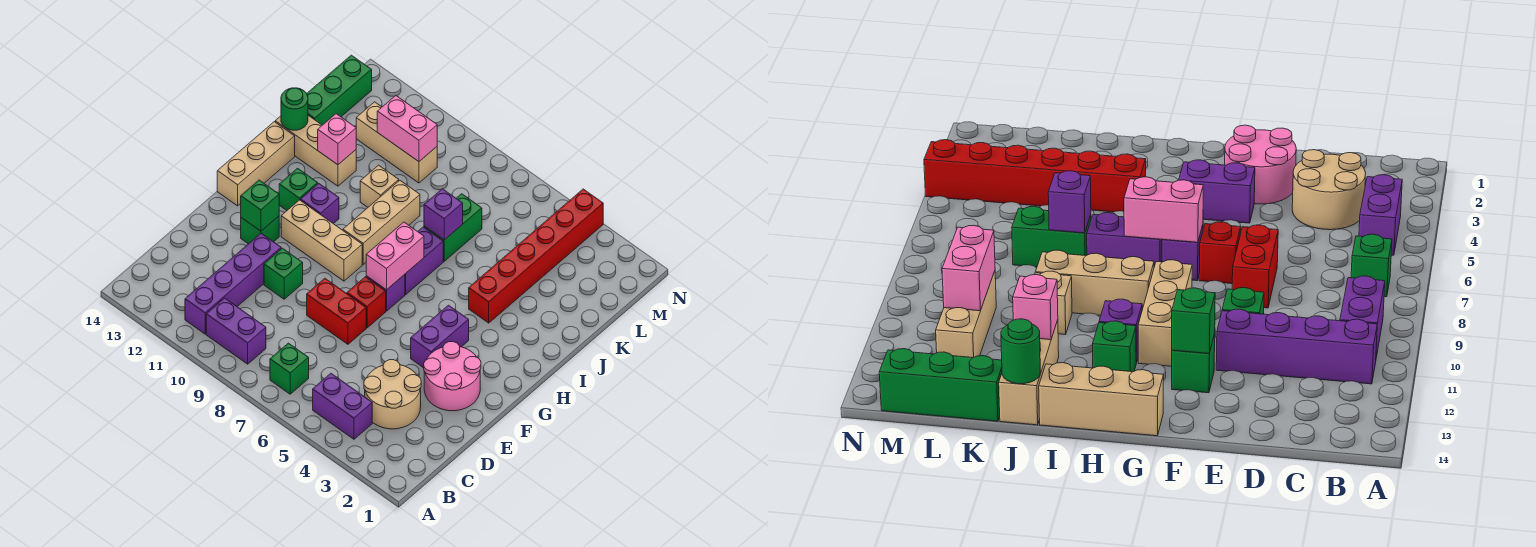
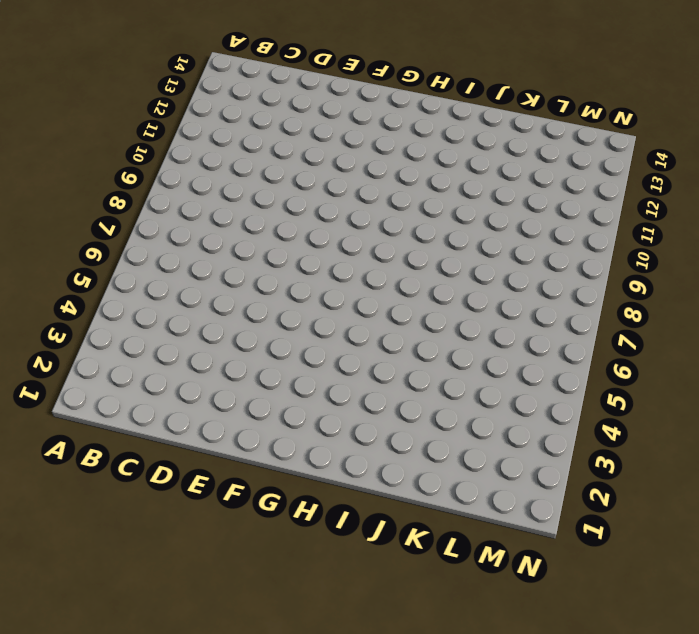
none -> purple brick B4:B5 level 1
none -> green brick B7 level 1
none -> purple brick B9:B10 level 1
none -> purple brick B11:E11 level 1

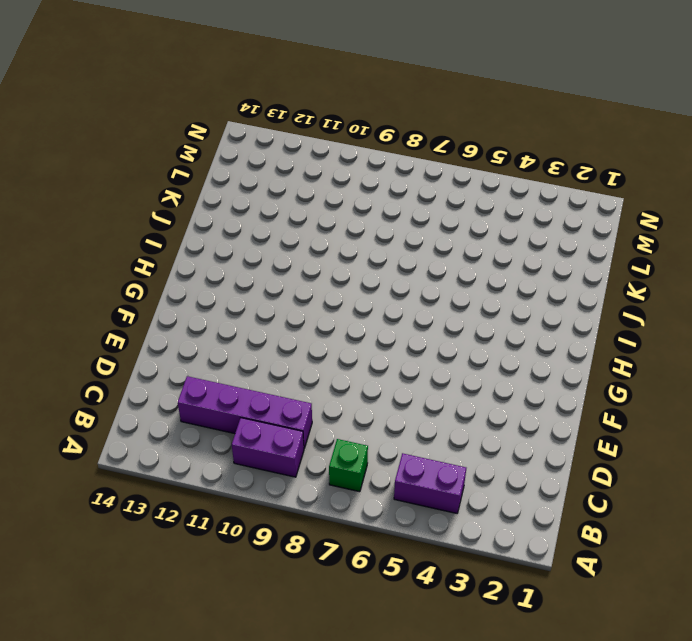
purple brick C9:C12 level 1 -> purple brick B11:E11 level 1
none -> tan round brick C3:D4 level 1
none -> pink round brick E2:F3 level 1
none -> red brick E7:E8 level 1
none -> green brick E10 level 1

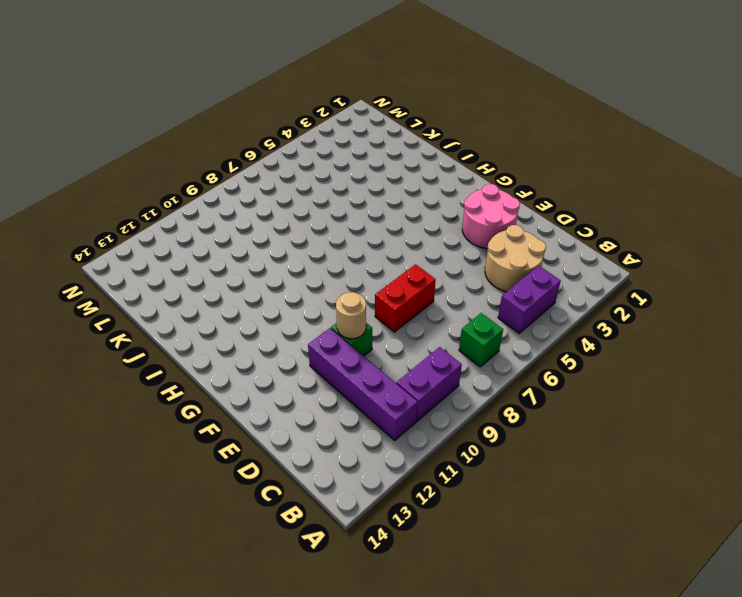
tan round brick E10 level 2 -> none
none -> purple brick F4:G4 level 1
none -> red brick F7 level 1
none -> green brick F12 level 1
none -> purple brick G7 level 1

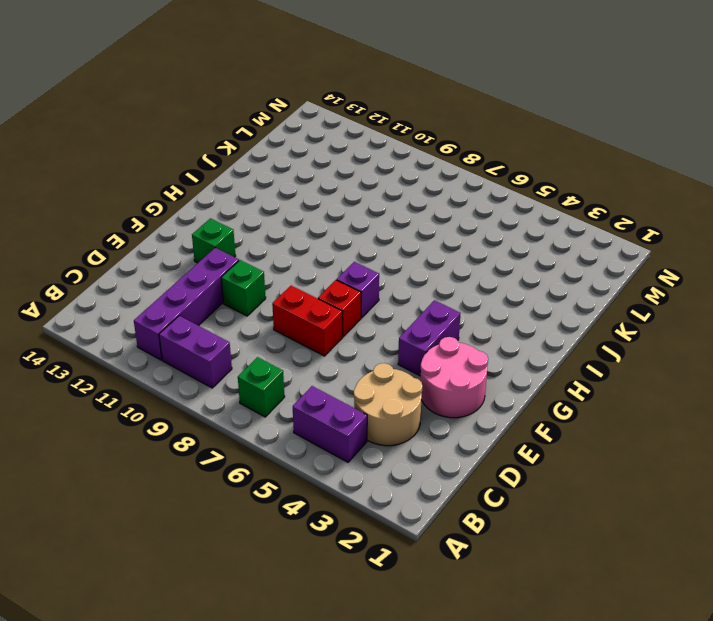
none -> tan brick G9:G11 level 1
none -> tan brick G14:I14 level 1
none -> purple brick H7:I7 level 1
none -> tan brick H9:J9 level 1

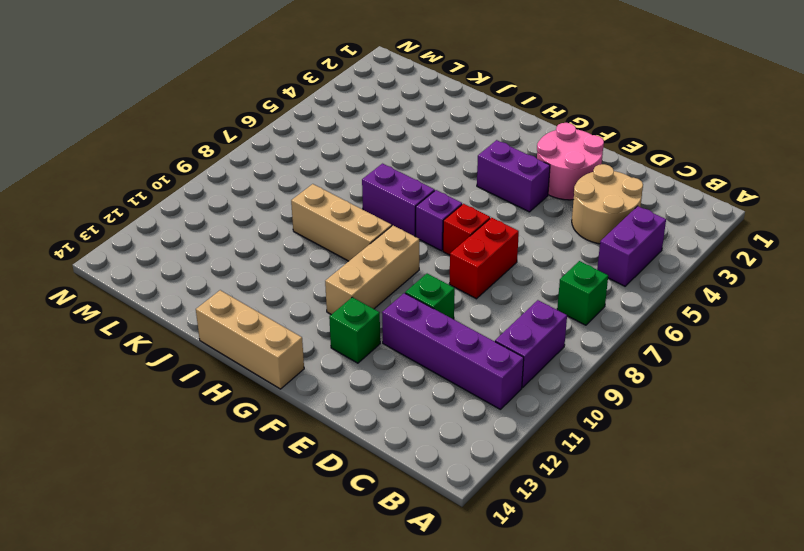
none -> purple brick H11 level 1
none -> green brick H12 level 1
none -> red brick I4:N4 level 1
none -> green brick J7:K7 level 1

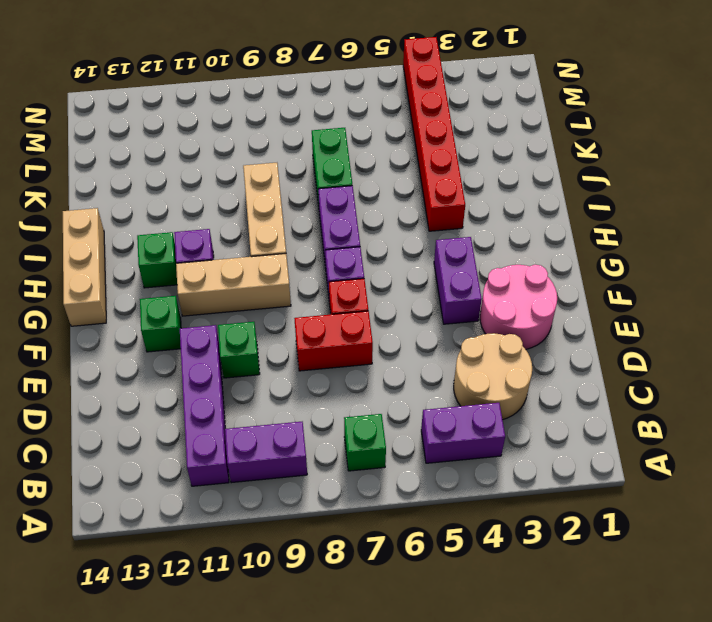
none -> tan brick J10 level 1
none -> tan brick J12:J14 level 1
none -> green brick K14:M14 level 1
none -> tan brick L10:L12 level 1

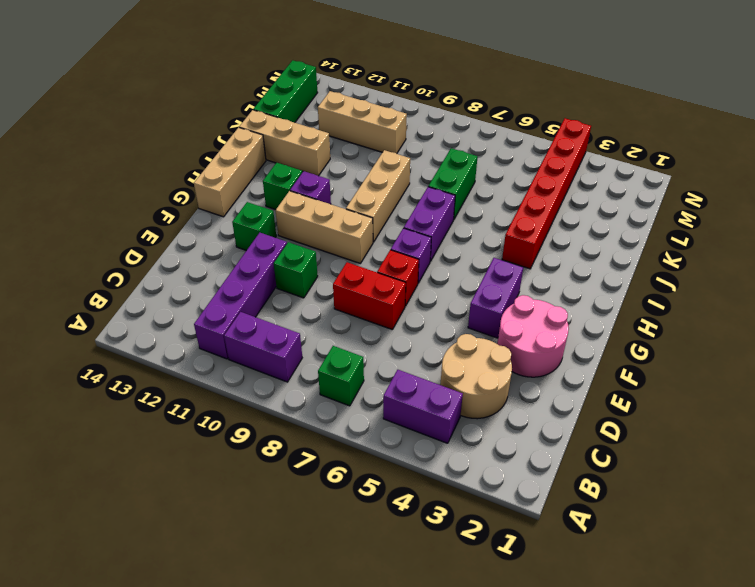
none -> tan brick J10 level 1
none -> green brick F12 level 2
none -> pink brick G7:H7 level 2
none -> purple brick J7 level 2

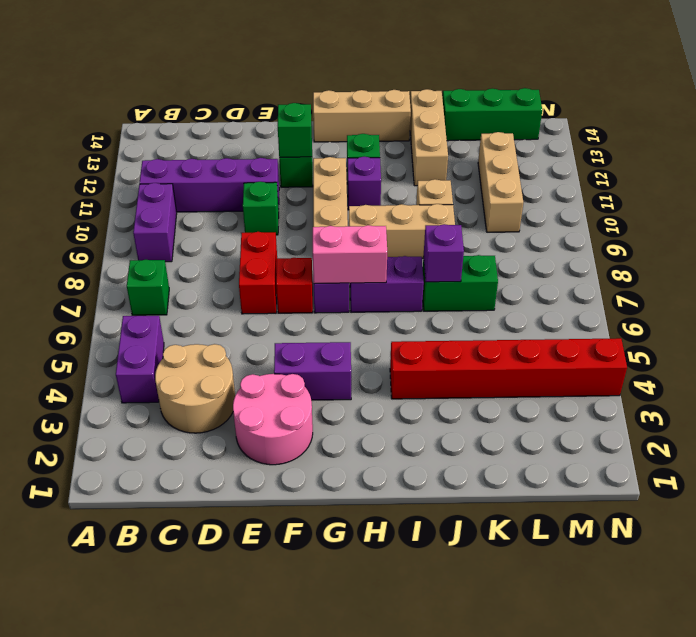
none -> pink brick J12 level 2
none -> green round brick J14 level 2
none -> pink brick L10:L11 level 2

